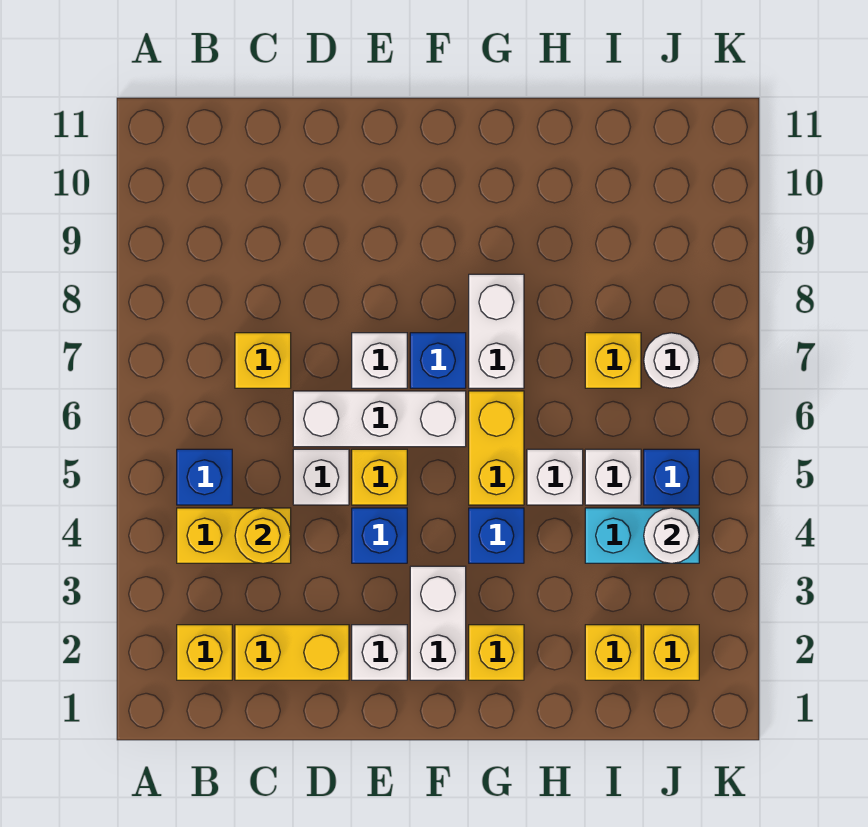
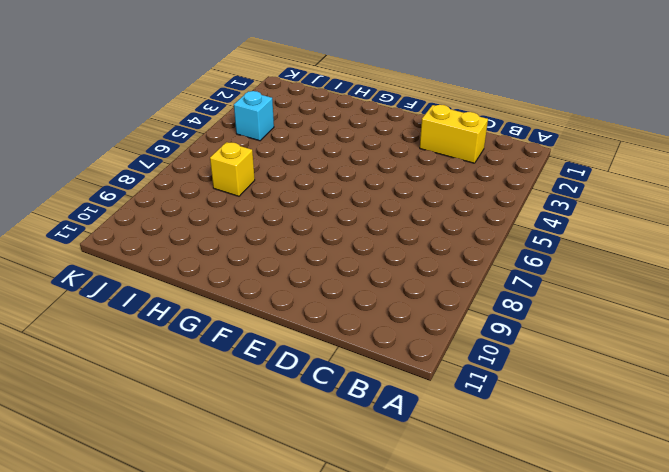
cyan brick J4 level 1 -> cyan brick I4:J4 level 1
none -> yellow brick B2 level 1
none -> yellow brick B4:C4 level 1
none -> blue brick B5 level 1

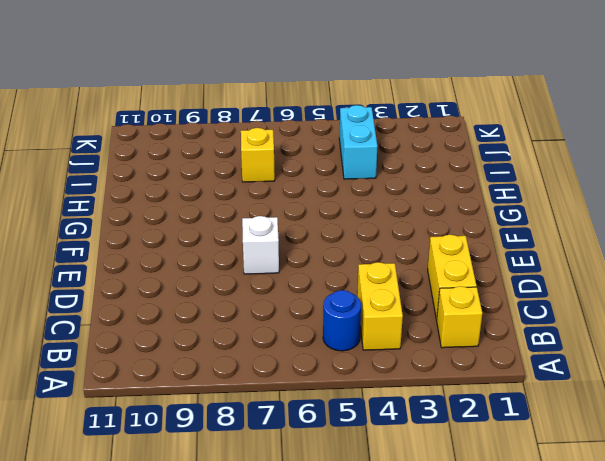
blue round brick B5 level 1 -> blue brick B5 level 1
none -> yellow brick C7 level 1
none -> white brick D5 level 1
none -> white brick D6:F6 level 1

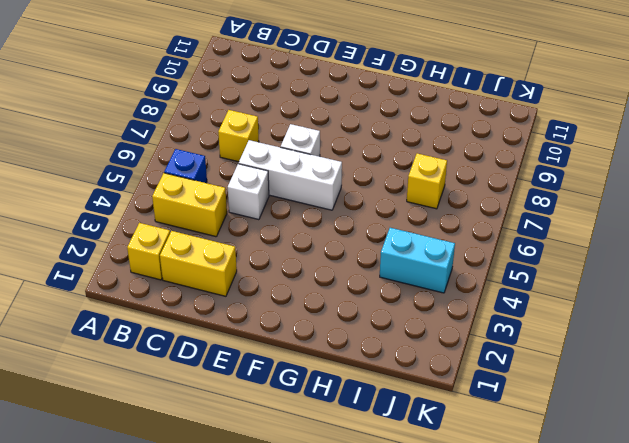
none -> white brick E2 level 1
none -> blue brick E4 level 1
none -> yellow brick E5 level 1

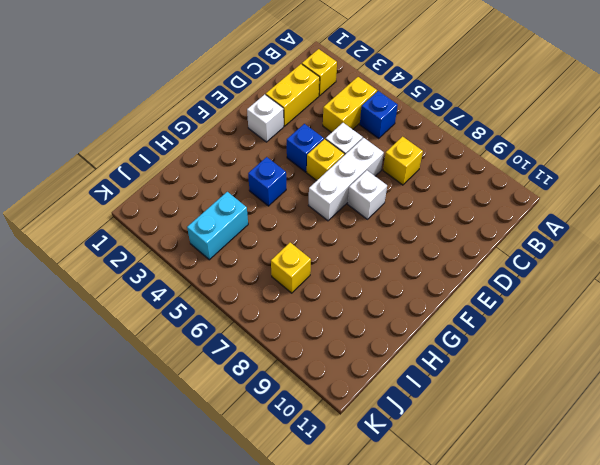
none -> white brick F2:F3 level 1
none -> blue brick F7 level 1
none -> yellow brick G2 level 1

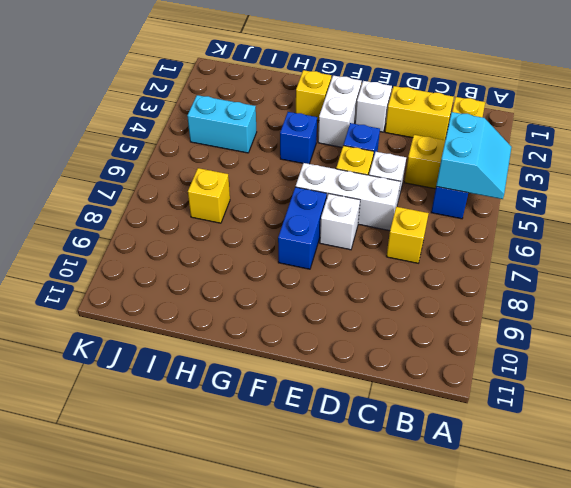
cyan slope A4:B5 level 2 top B -> none
blue brick F7:F8 level 1 -> blue brick F7 level 1
none -> yellow brick G5:G6 level 1
none -> white brick G7:G8 level 1
none -> white brick H5 level 1

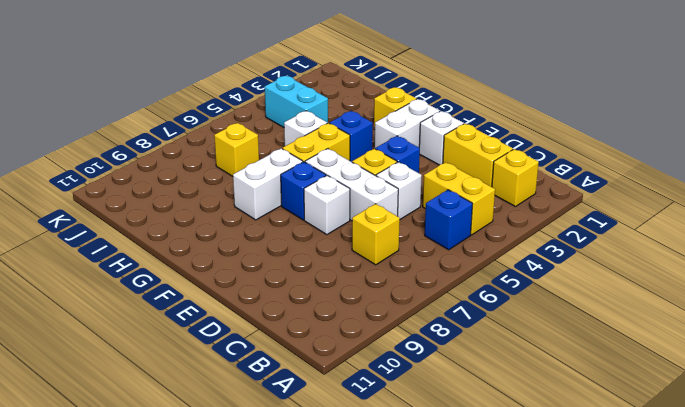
none -> yellow brick I2 level 1
none -> white brick I5 level 1
none -> yellow brick J2 level 1

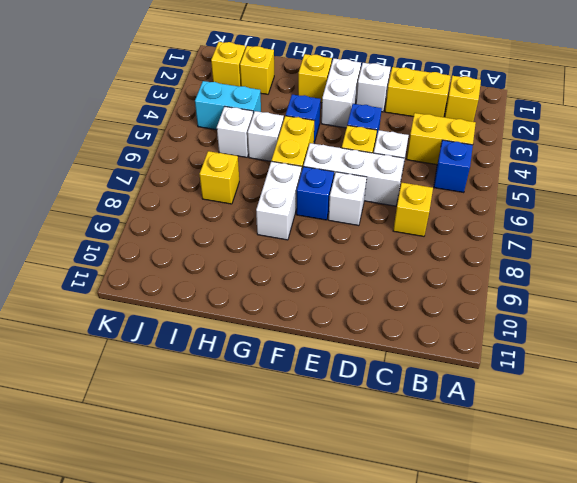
none -> blue brick J5 level 1
none -> white round brick J7 level 1
none -> yellow round brick C4 level 2

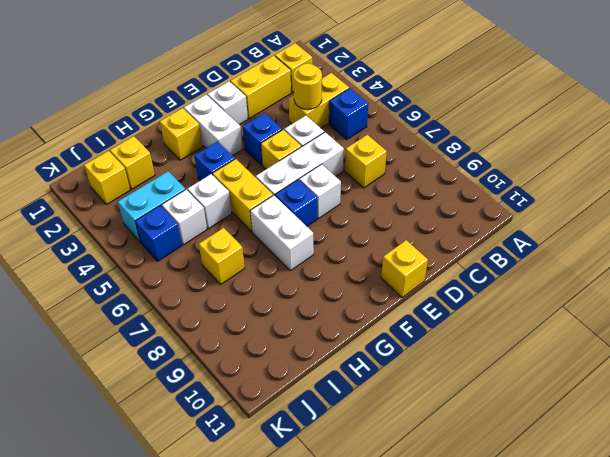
yellow brick E11 level 1 -> none
none -> white round brick J7 level 1
none -> white round brick J4 level 2

